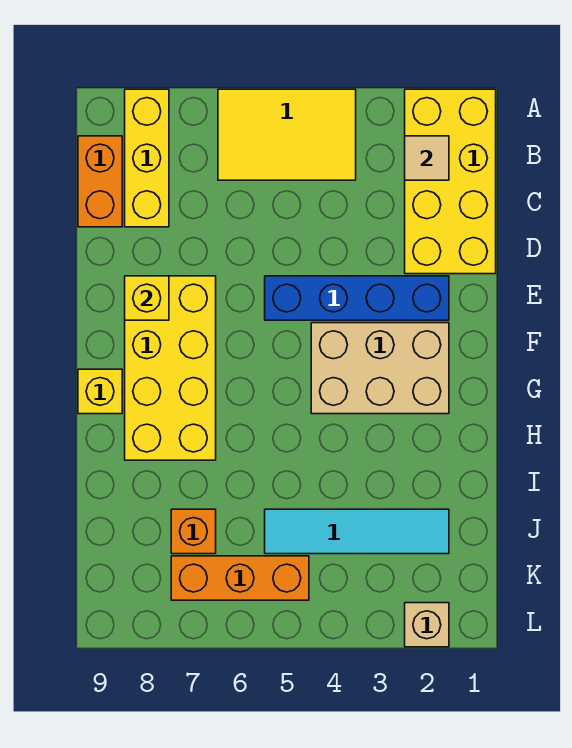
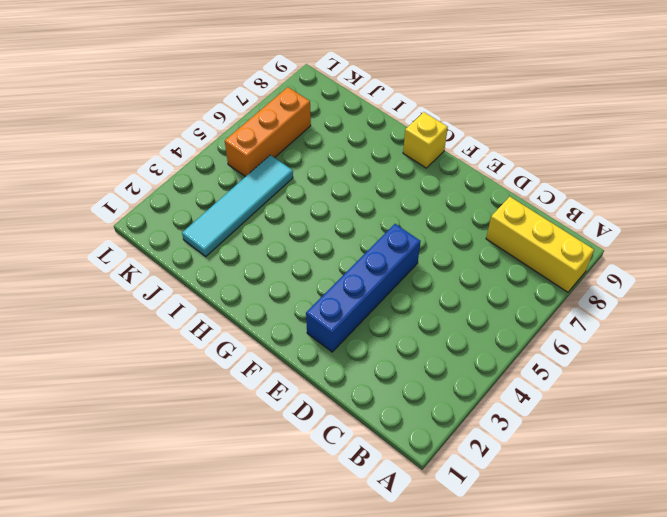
none -> yellow brick A1:D2 level 1
none -> yellow tile A4:B6 level 1
none -> orange brick B9:C9 level 1

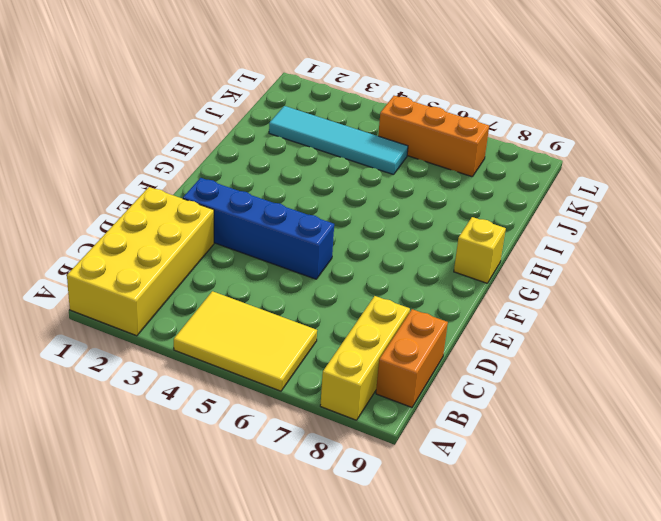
none -> yellow brick E7:H8 level 1
none -> tan brick F2:G4 level 1
none -> orange brick J7 level 1

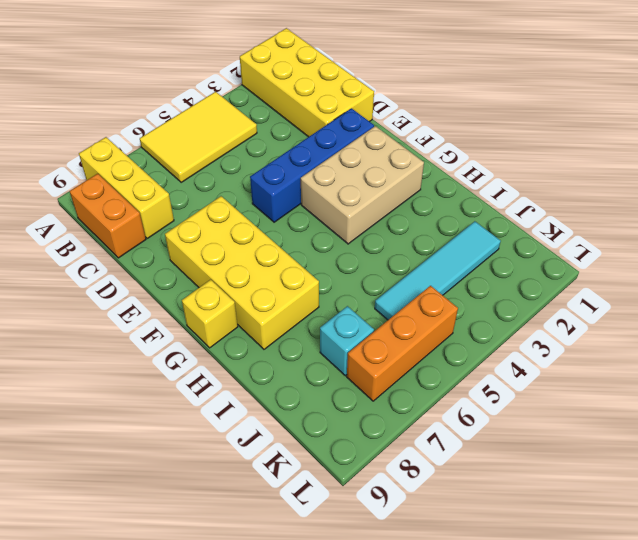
cyan brick J7 level 1 -> orange brick J7 level 1
none -> tan brick L2 level 1
none -> tan tile B2 level 2
none -> yellow brick E8 level 2

